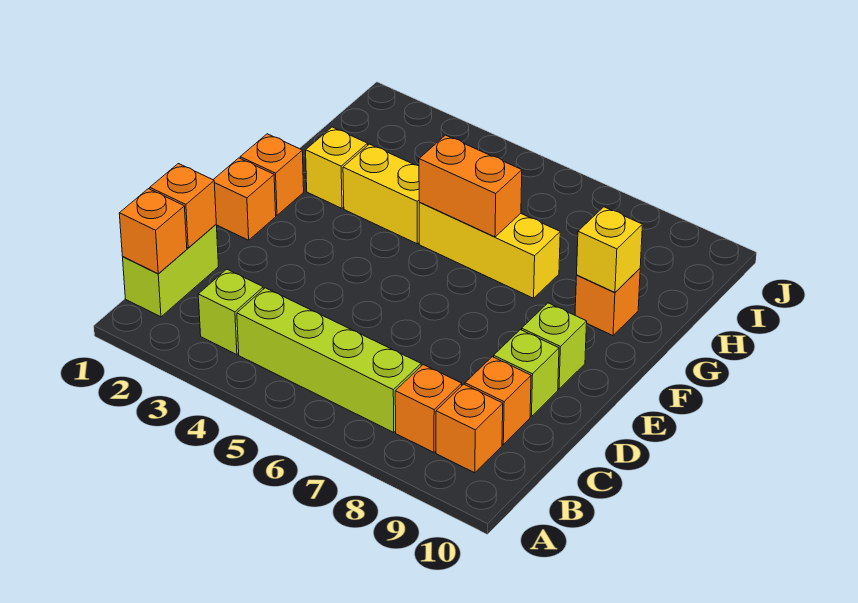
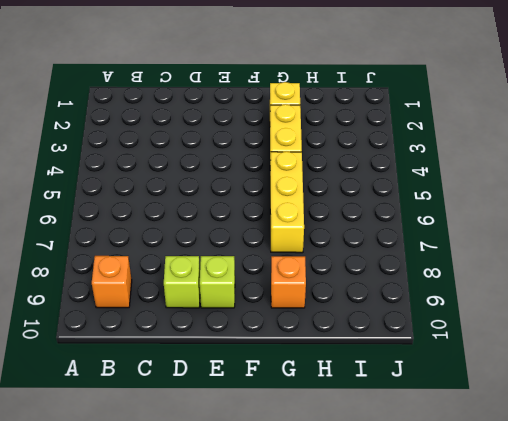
none -> lime brick B1:C1 level 1
none -> lime brick B3 level 1
none -> lime brick B4:B7 level 1

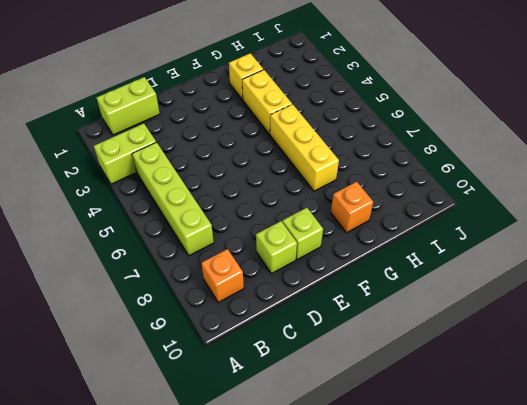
lime brick A3:B3 level 1 -> lime brick B3 level 1
none -> orange brick B8 level 1
none -> orange brick C9 level 1
none -> orange brick E1 level 1

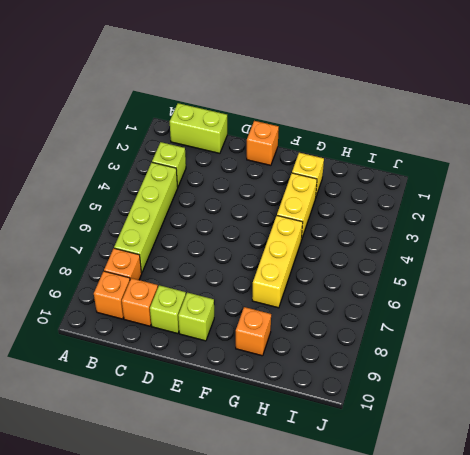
none -> orange brick F1 level 1
none -> orange brick B1 level 2
none -> orange brick C1 level 2

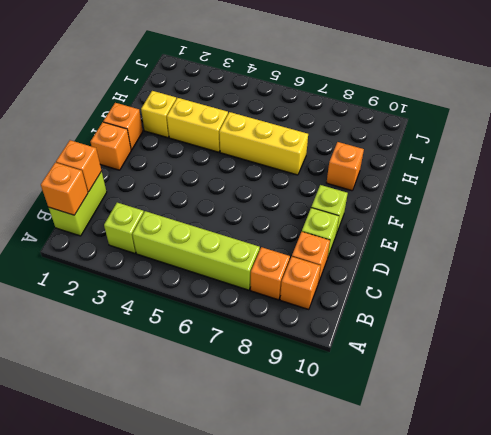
none -> orange brick G5:G6 level 2
none -> yellow brick G9 level 2

